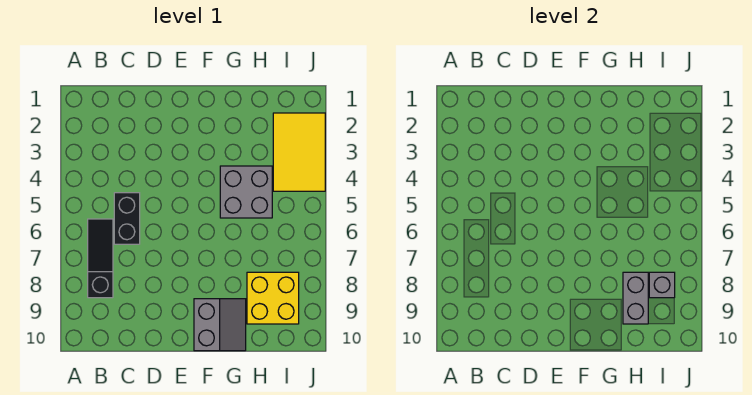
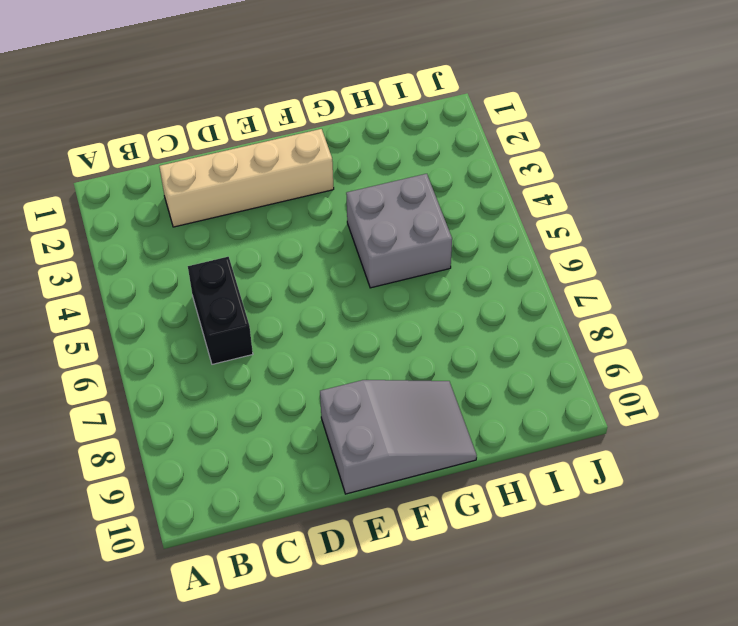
tan brick C2:F2 level 1 -> none
grey slope E9:G10 level 1 top E -> grey slope F9:G10 level 1 top F
none -> black slope B6:B8 level 1 top 8
none -> yellow brick H8:I9 level 1

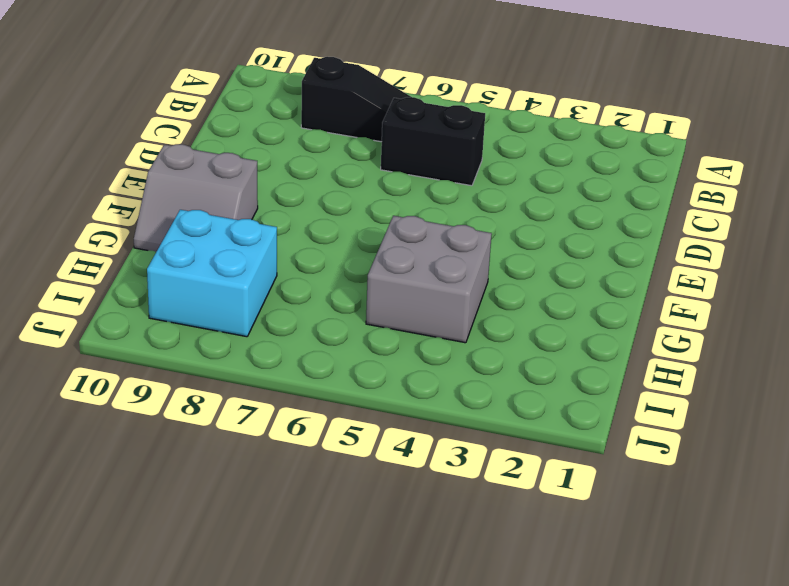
cyan brick H8:I9 level 1 -> yellow brick H8:I9 level 1
none -> yellow tile I2:J4 level 1
none -> grey brick H8:H9 level 2

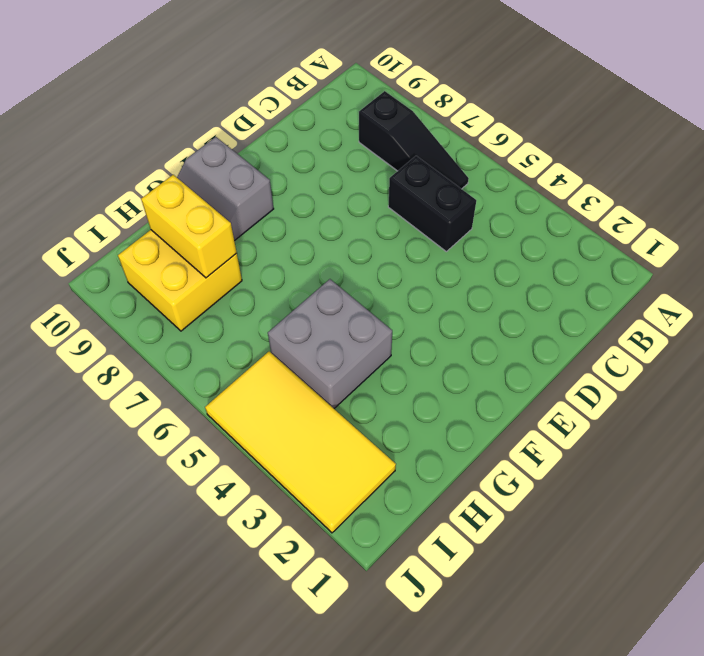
yellow brick H8:H9 level 2 -> grey brick H8:H9 level 2
yellow tile I2:J5 level 1 -> yellow tile I2:J4 level 1
none -> grey brick I8 level 2

